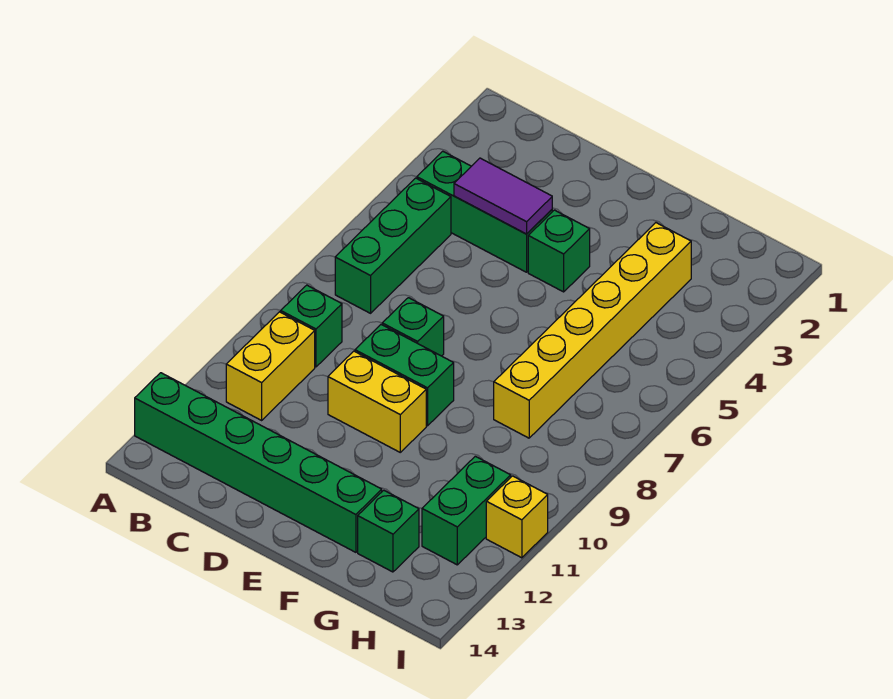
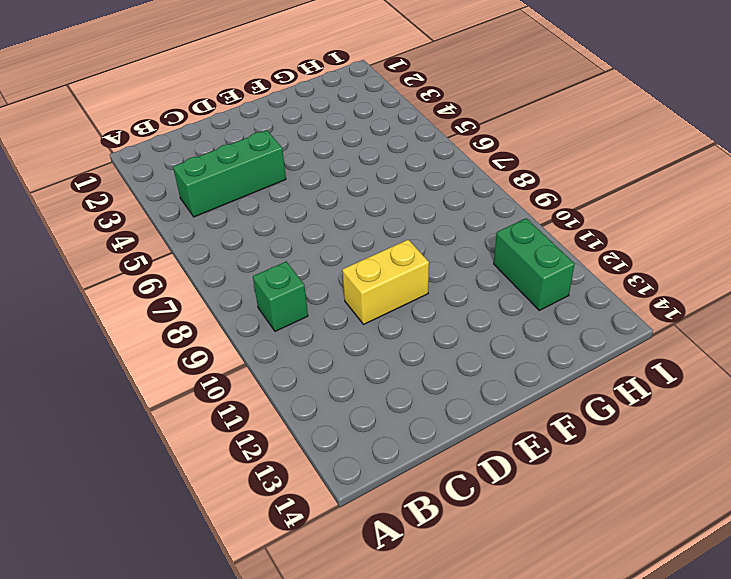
none -> green brick A13:F13 level 1
none -> green brick B5:B7 level 1
none -> yellow brick B10:B11 level 1

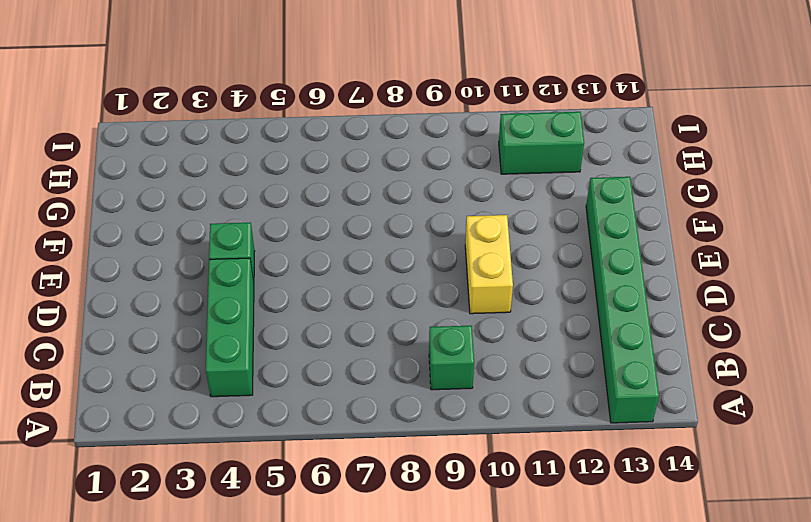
none -> green brick B5:B7 level 1
none -> yellow brick B10:B11 level 1
none -> green brick D8 level 1

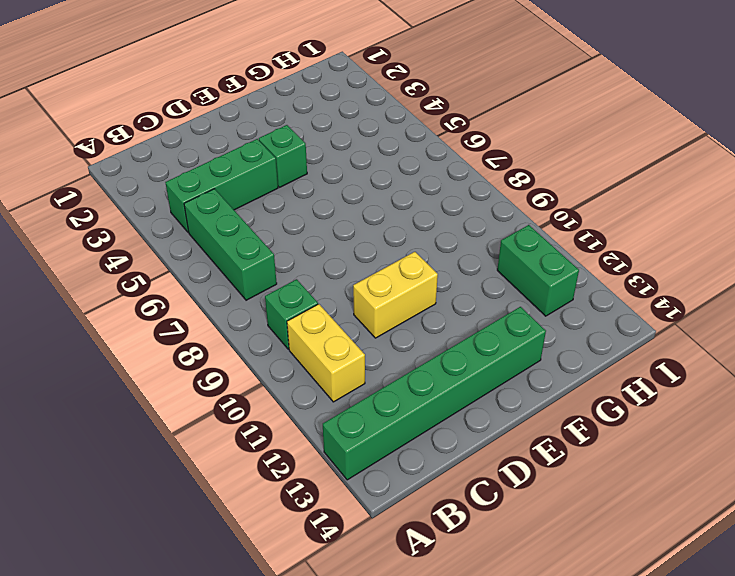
none -> green brick D8 level 1
none -> green brick D9:E9 level 1
none -> yellow brick G3:G8 level 1

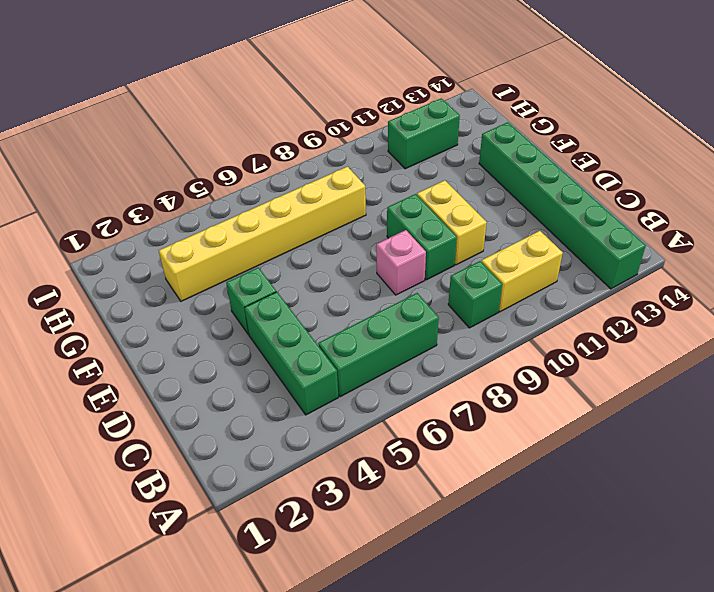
pink brick D8 level 1 -> green brick D8 level 1
none -> green brick G13 level 1
none -> yellow brick I11 level 1
none -> purple tile C4:D4 level 2

